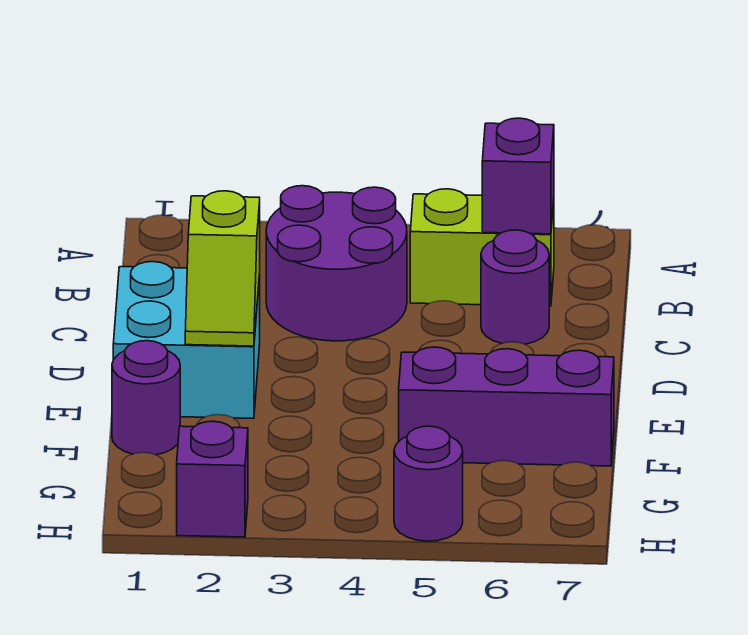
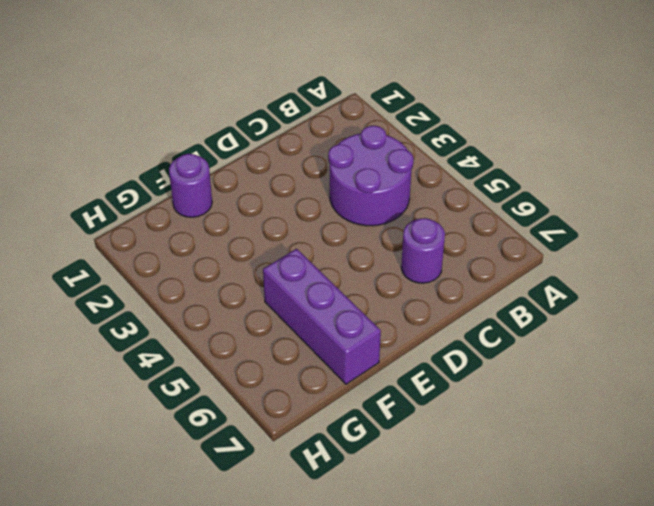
none -> lime brick B5:B6 level 1
none -> cyan brick D1:E2 level 1

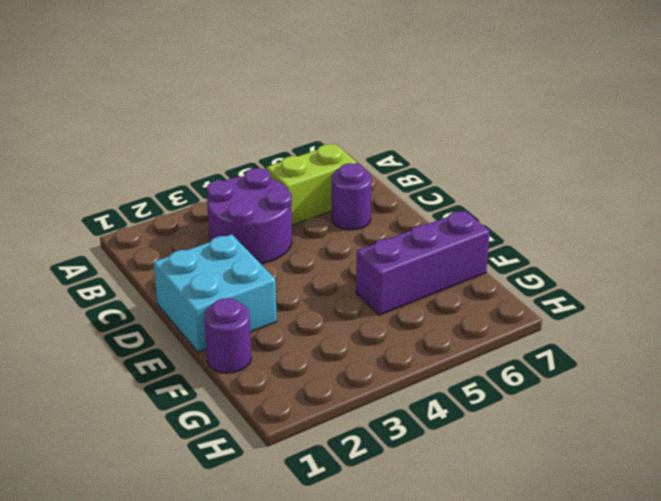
none -> purple brick H2 level 1
none -> purple round brick H5 level 1

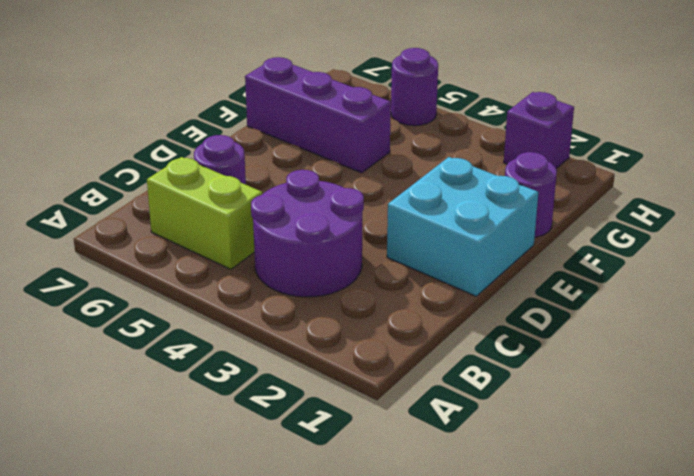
none -> purple brick B6 level 2
none -> lime slope D2:E2 level 2 top D

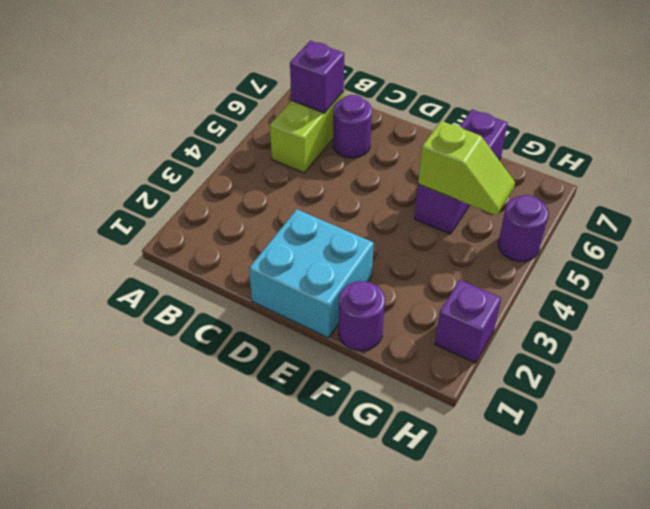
lime slope F5:G5 level 2 top F -> lime slope D2:E2 level 2 top D
none -> purple round brick B3:C4 level 1

